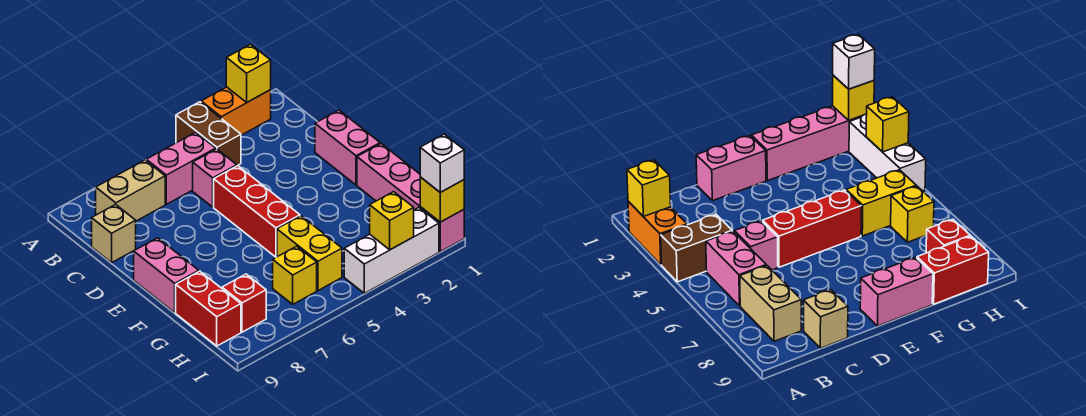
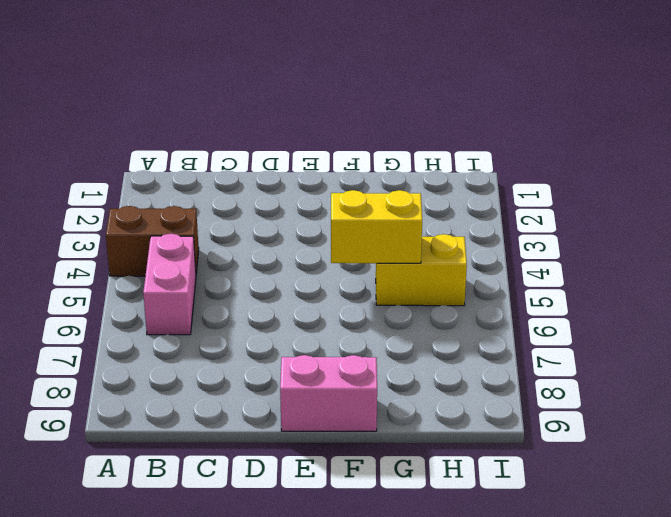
yellow brick F5:G5 level 2 -> none
none -> orange brick A2:A3 level 1
none -> tan brick B7:B8 level 1
none -> pink brick C5 level 1

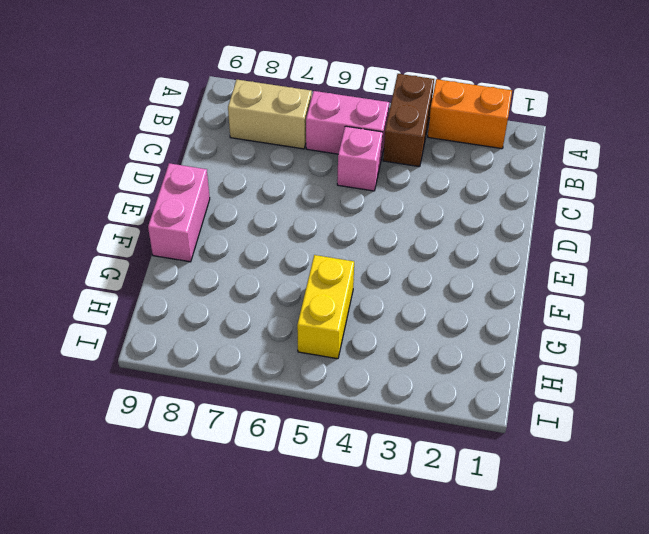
none -> tan brick C9 level 1
none -> pink brick D1:E1 level 1
none -> red brick D5:F5 level 1

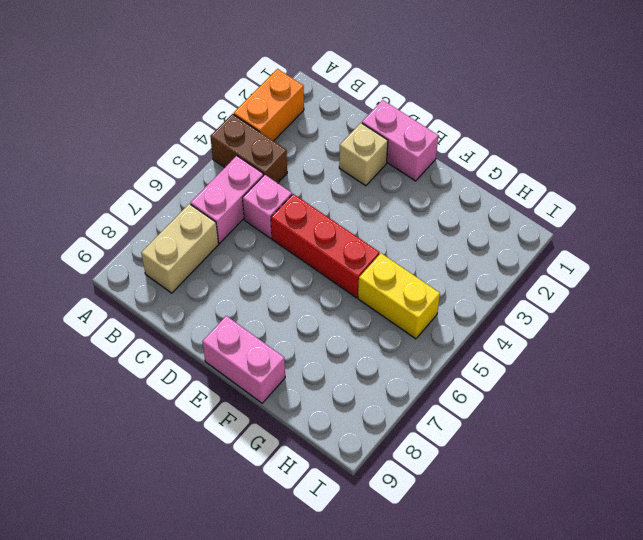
tan brick D2 level 1 -> tan brick C9 level 1
none -> pink brick F1:I1 level 1
none -> red brick G9:H9 level 1
none -> yellow brick H6 level 1

